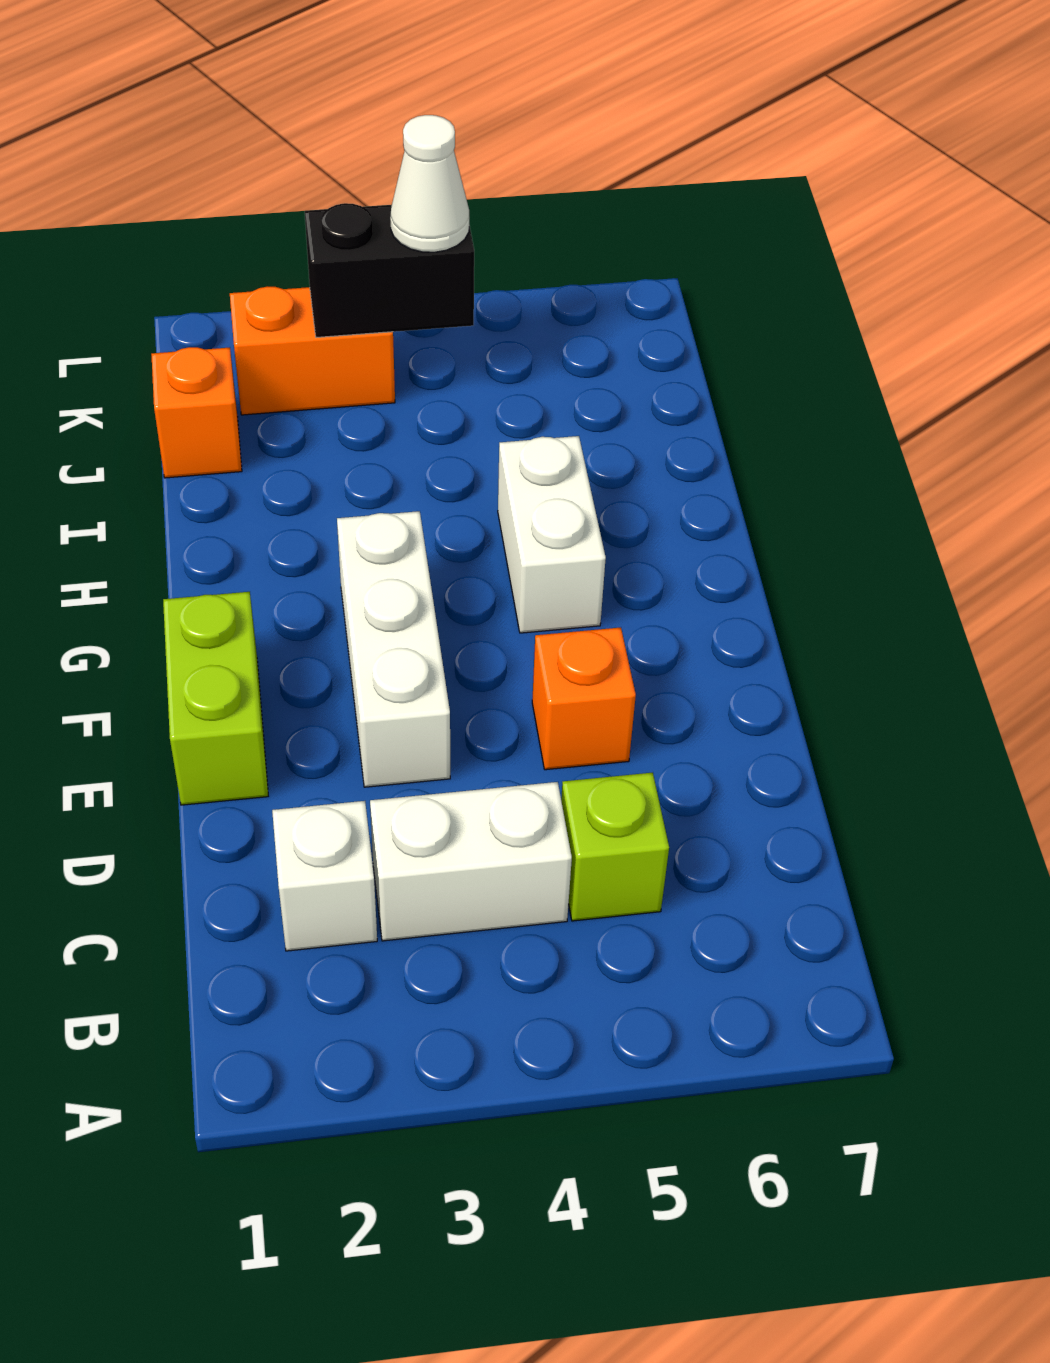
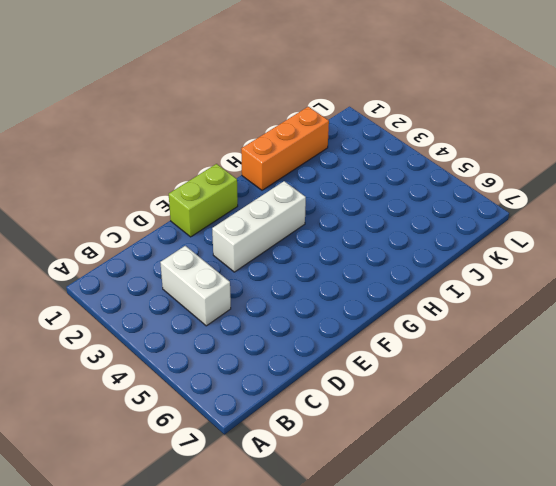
orange brick H1:J1 level 1 -> orange brick J1 level 1
none -> white brick C2 level 1
none -> lime brick C5 level 1

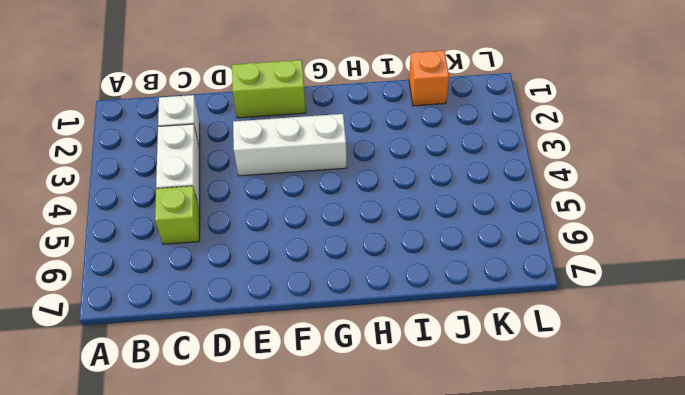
none -> orange brick E5 level 1
none -> white brick G5:H5 level 1

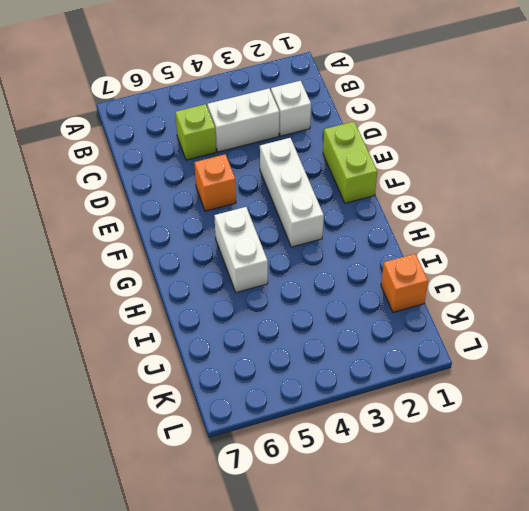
none -> orange brick K2:K3 level 1
none -> black brick K3:K4 level 2

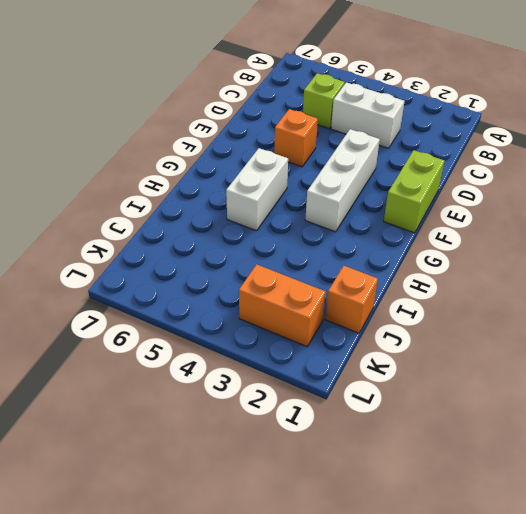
none -> white brick C2 level 1
none -> black brick K3:K4 level 2

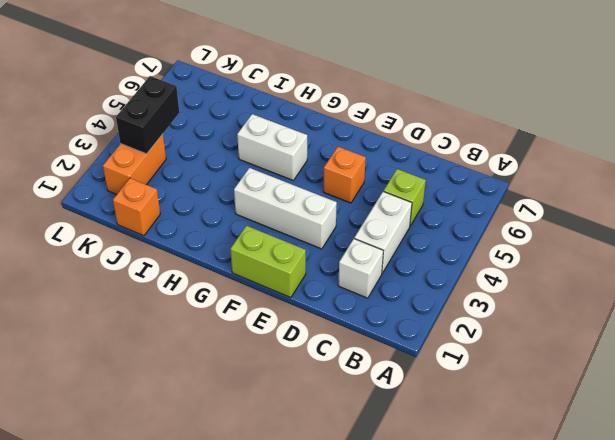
none -> white cone K4 level 3

